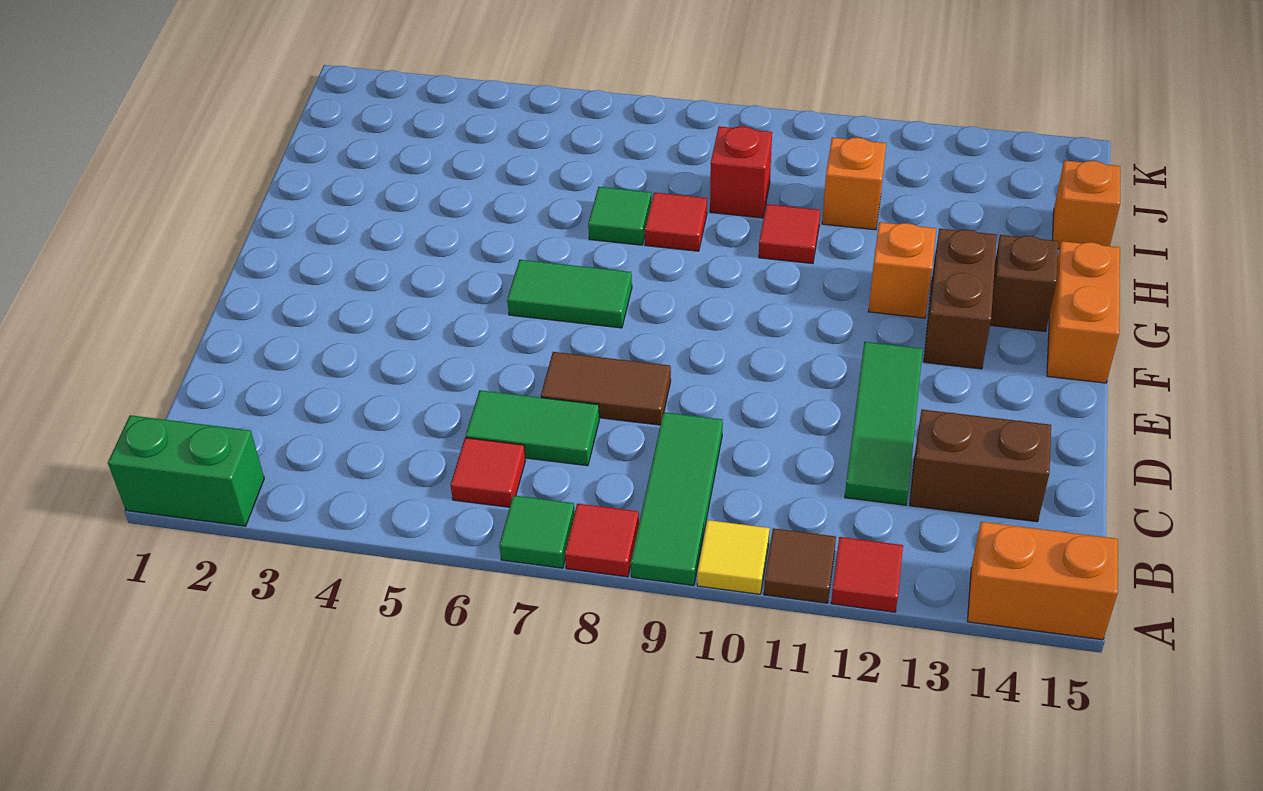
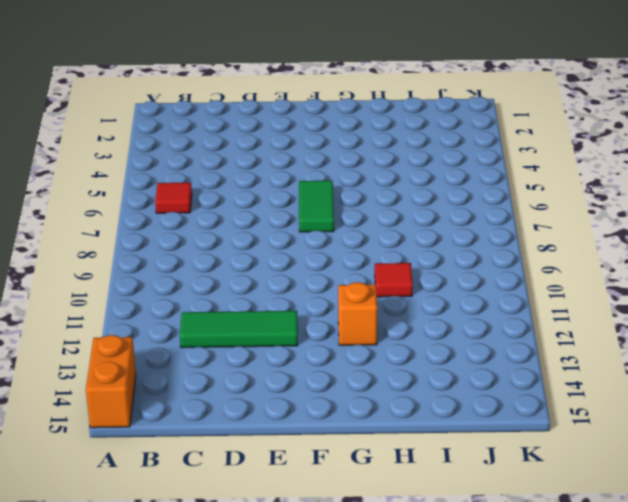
none -> green brick A1:A2 level 1
none -> green tile A7 level 1
none -> red tile A8 level 1

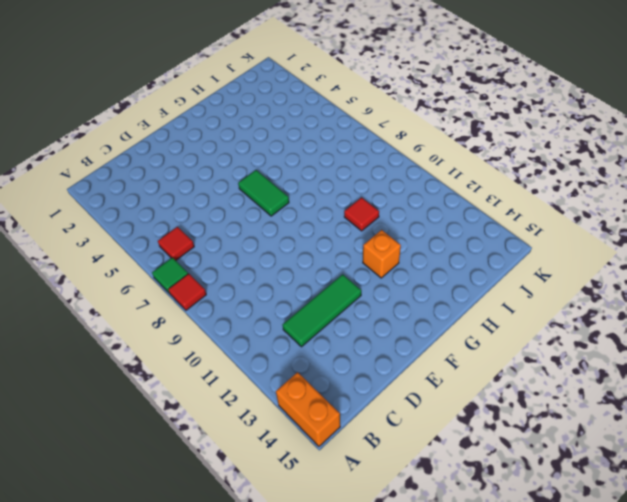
none -> green brick A1:A2 level 1
none -> green tile A9:C9 level 1
none -> yellow tile A10 level 1

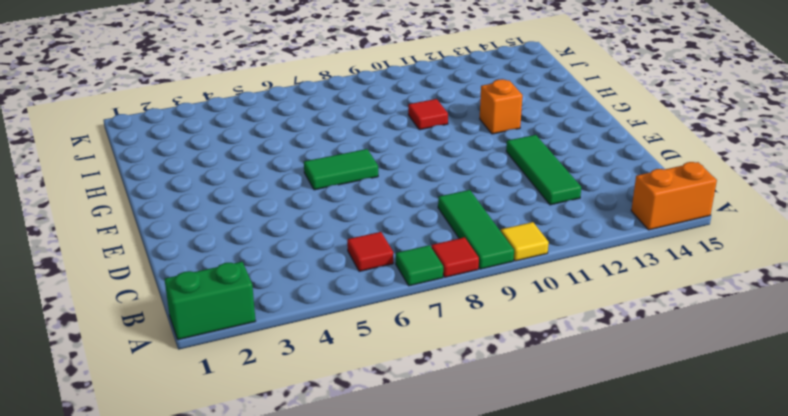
none -> brown tile A11 level 1
none -> red tile A12 level 1
none -> green tile C6:C7 level 1

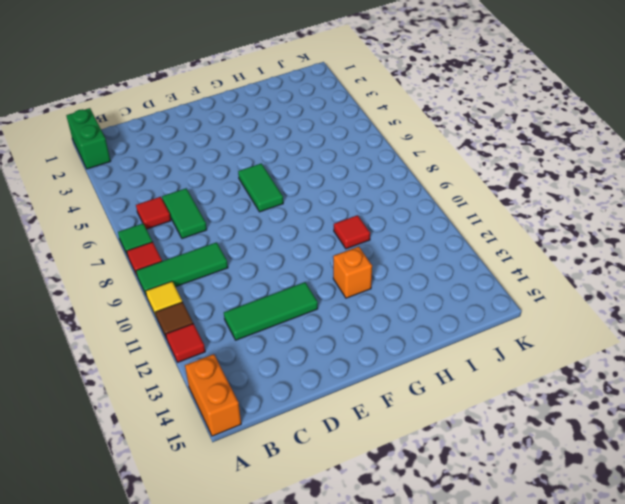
none -> brown brick C13:C14 level 1
none -> brown tile D7:D8 level 1
none -> brown brick F13:G13 level 1

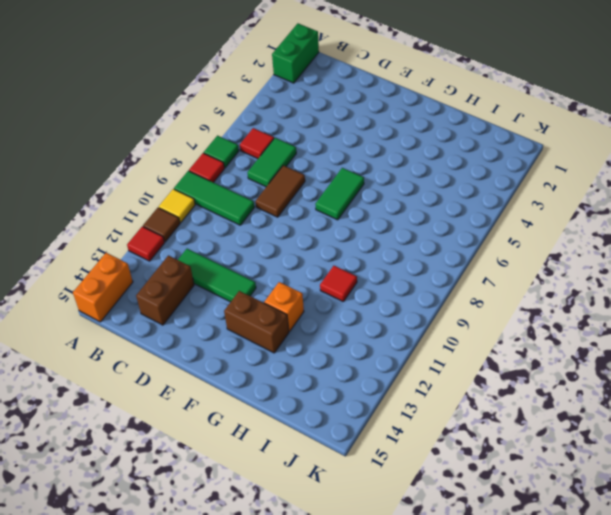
none -> orange brick F15:G15 level 1
none -> brown brick G14 level 1
none -> green tile H7 level 1

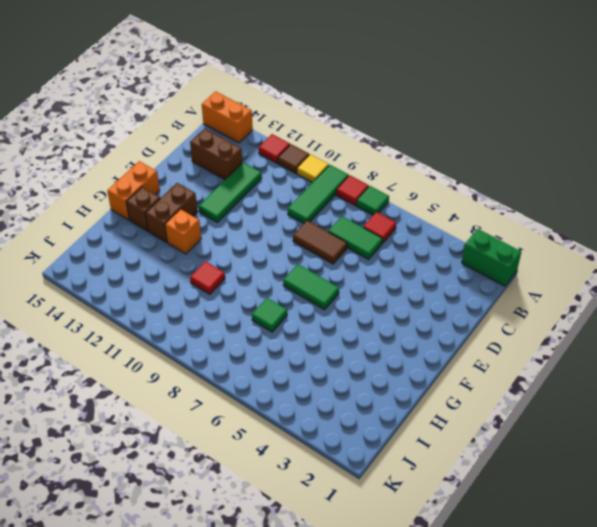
none -> red tile H8 level 1
none -> red brick I9 level 1
none -> orange brick I11 level 1

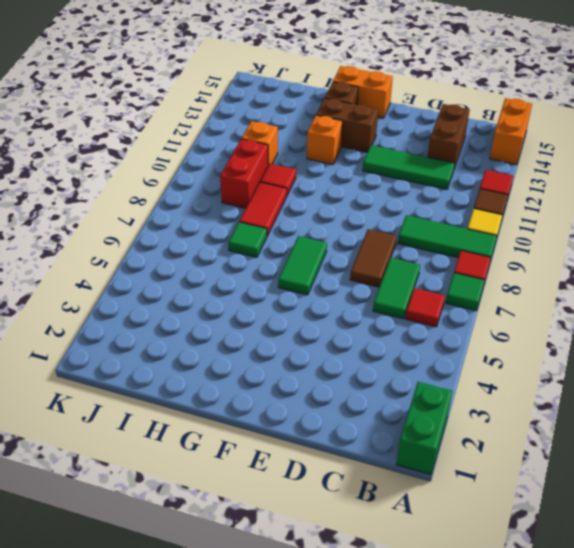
red tile H8:H9 level 1 -> red tile H8 level 1
red brick I9:I10 level 1 -> red brick I9 level 1
none -> orange brick I15 level 1

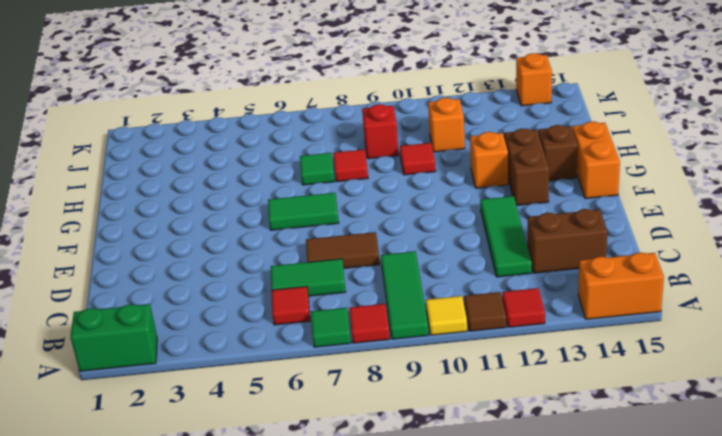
orange brick K14 level 1 -> orange brick I15 level 1

